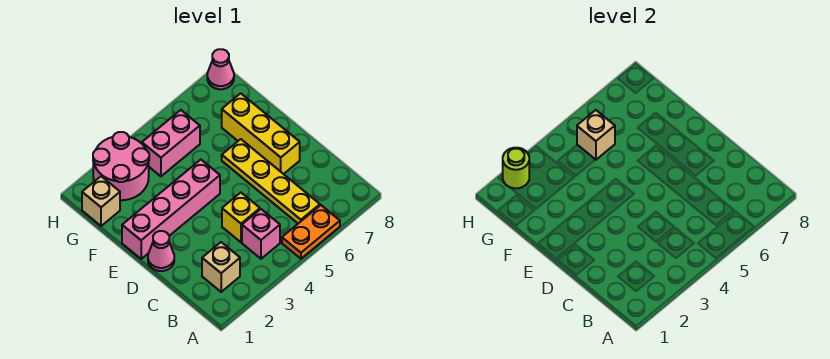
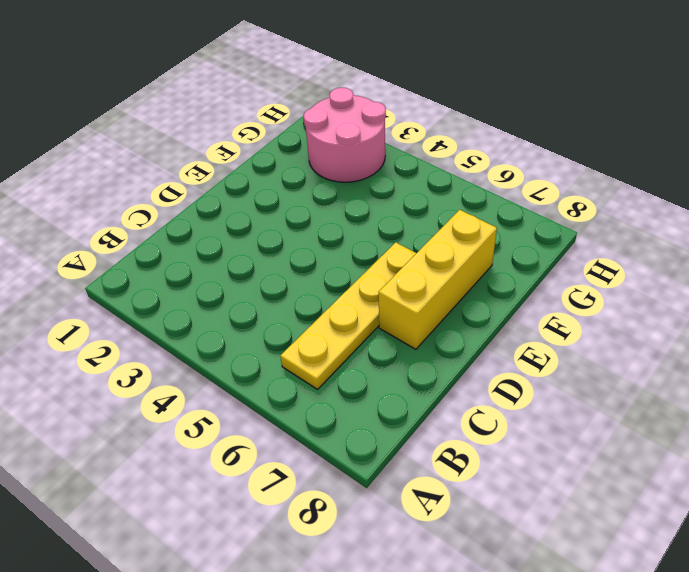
none -> orange plate A5:A6 level 1
none -> tan brick B2 level 1
none -> pink brick B4 level 1

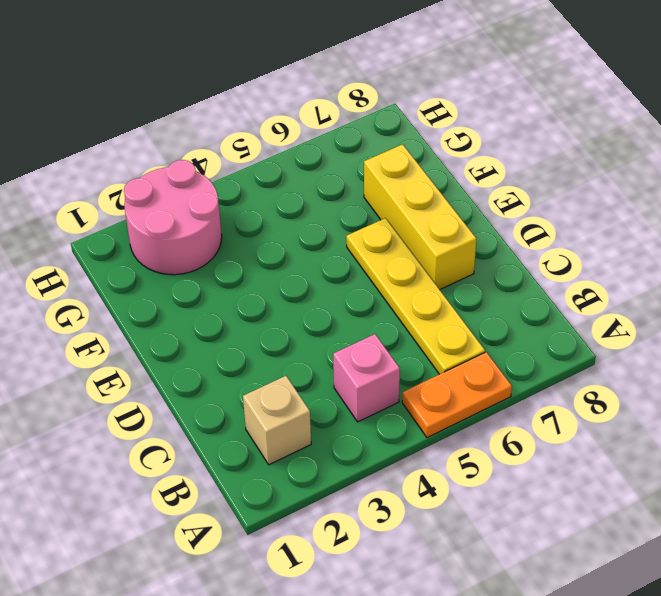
none -> yellow brick C4 level 1
none -> pink cone D1 level 1
none -> pink brick E1:E4 level 1

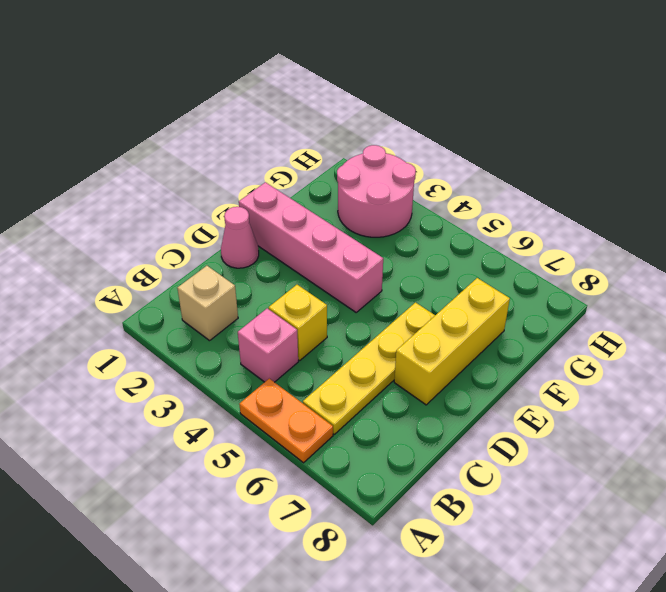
none -> tan brick G1 level 1
none -> pink brick G4:G5 level 1
none -> pink cone H8 level 1

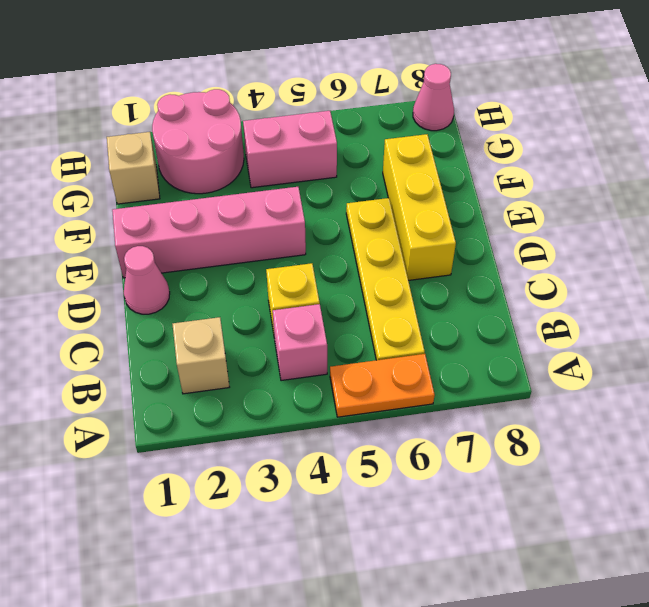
none -> tan brick G5 level 2
none -> lime round brick H2 level 2

